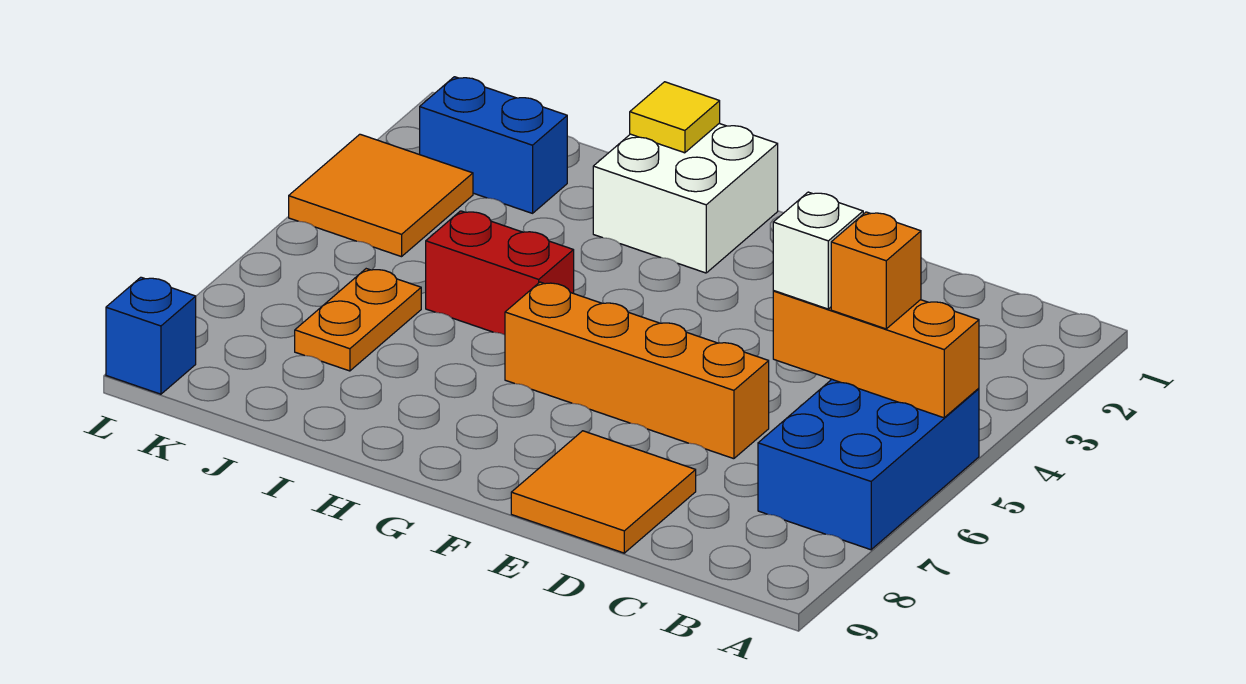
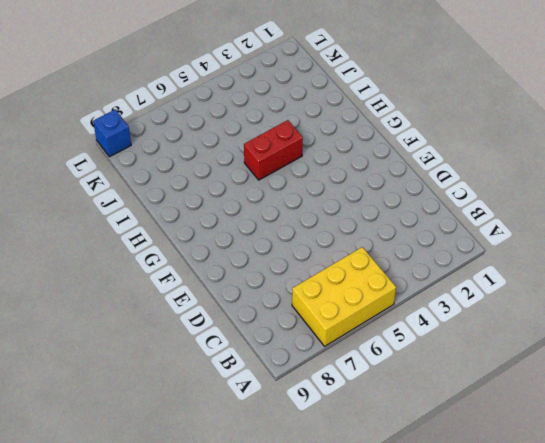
yellow brick A5:B7 level 1 -> blue brick A5:B7 level 1
red brick H4:H5 level 1 -> red brick H5:I5 level 1
none -> orange brick D6:G6 level 1
none -> orange tile D8:E9 level 1
none -> white brick G1:H2 level 1

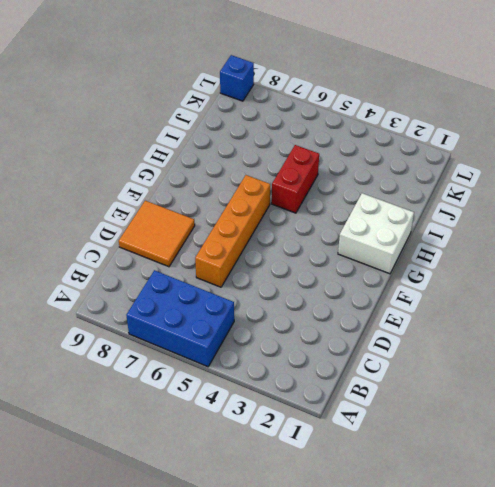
none -> blue brick J2:K2 level 1
none -> orange plate J6:J7 level 1
none -> orange tile K3:L4 level 1

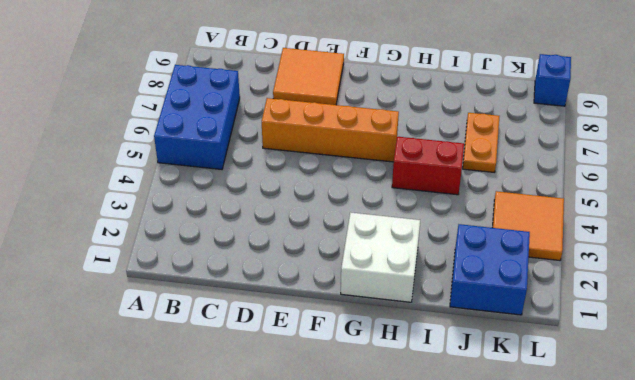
blue brick J1:K2 level 1 -> blue brick J2:K2 level 1
none -> orange brick A5:C5 level 2
none -> yellow tile H1 level 2
none -> orange brick B5 level 3

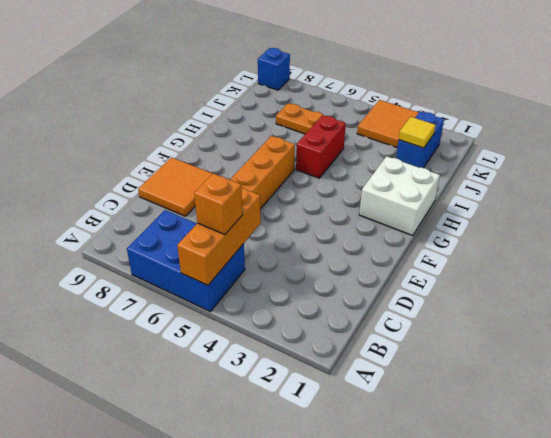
yellow tile J2 level 2 -> yellow tile H1 level 2
none -> white brick C5 level 3

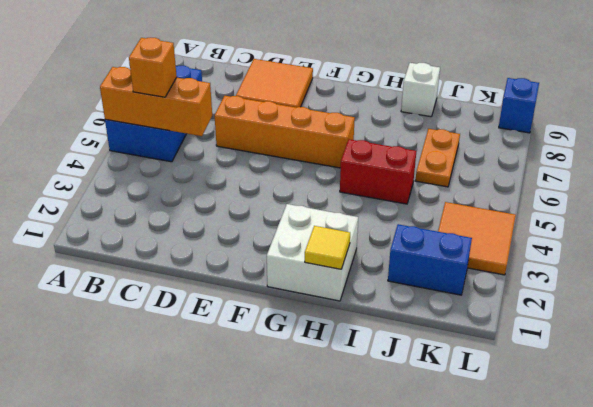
white brick I9 level 1 -> white brick C5 level 3

